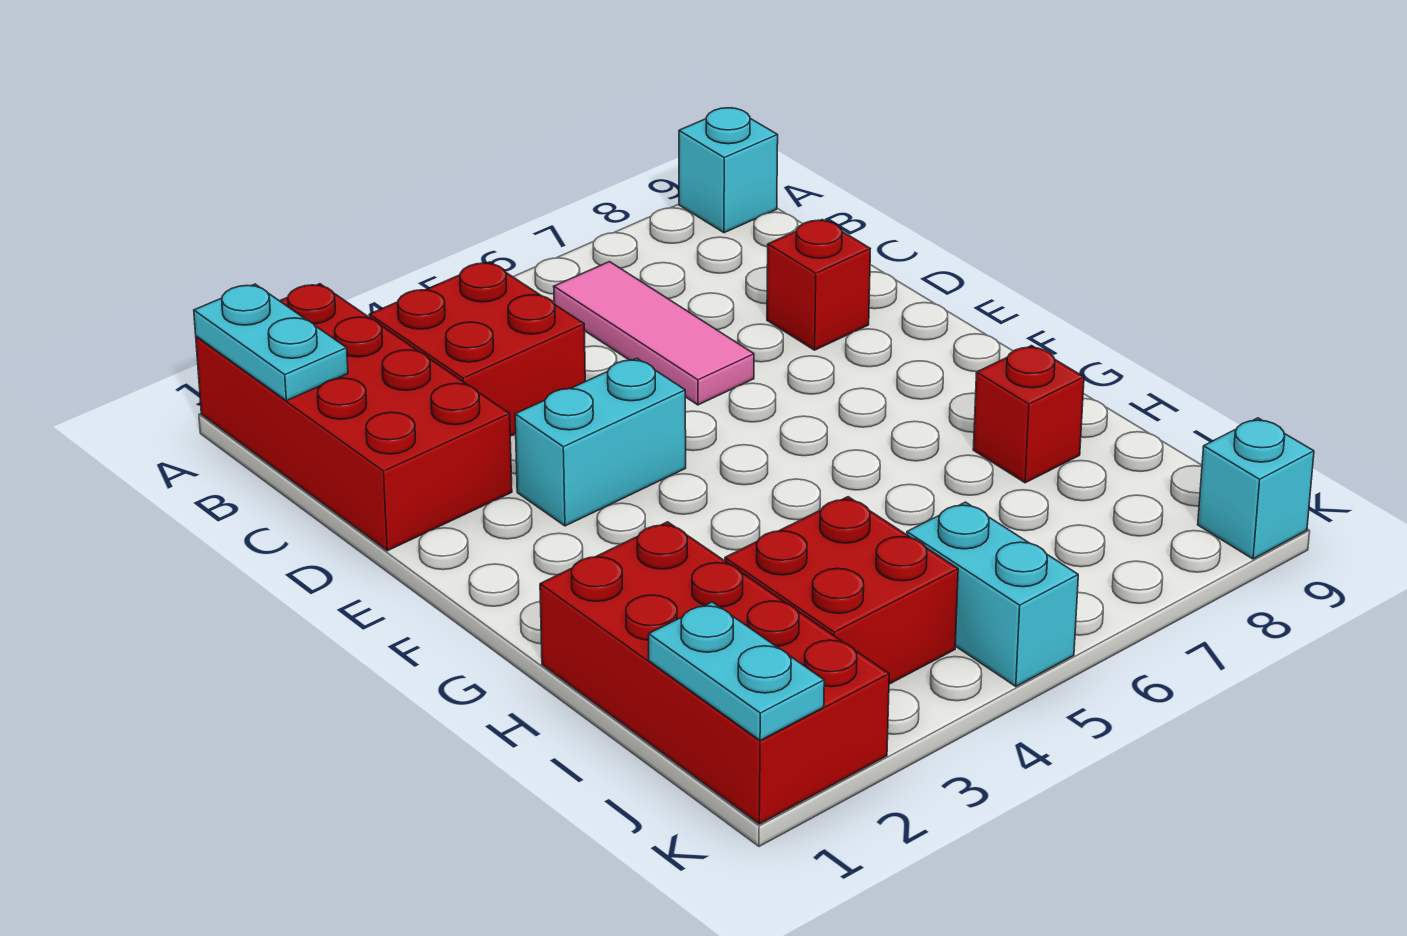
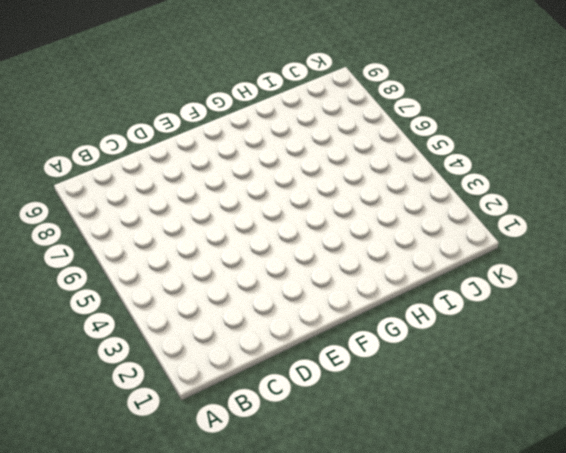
none -> red brick A1:D2 level 1
none -> cyan brick A9 level 1
none -> red brick B3:C4 level 1

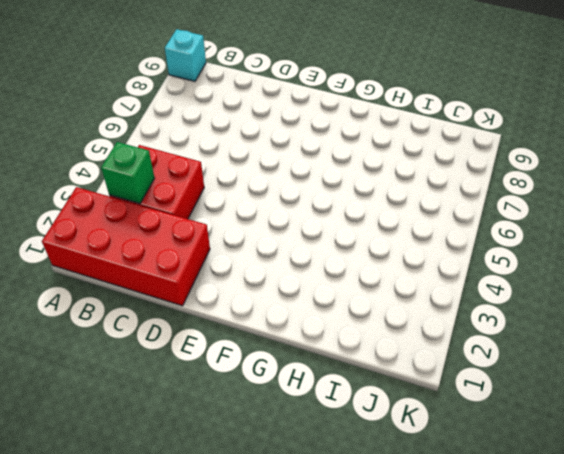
green brick B3 level 2 -> none
none -> pink tile B6:D6 level 1
none -> red brick D8 level 1
none -> cyan brick E3:E4 level 1

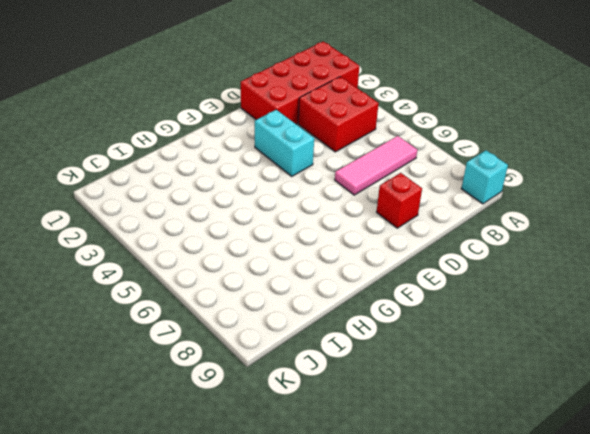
none -> red brick H1:K2 level 1
none -> red brick H8 level 1
none -> red brick I3:J4 level 1

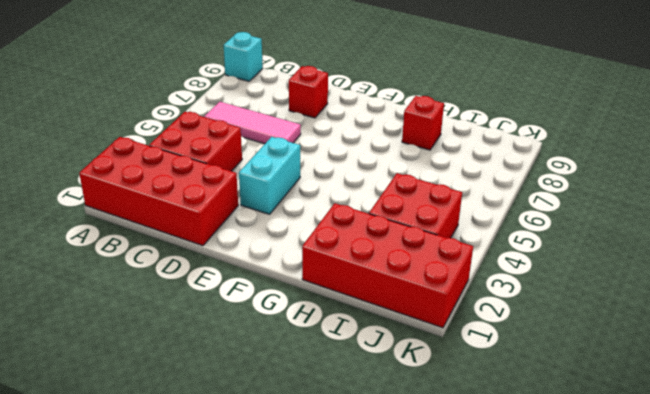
none -> cyan brick J5:K5 level 1
none -> cyan brick K9 level 1
none -> cyan plate A1:B1 level 2

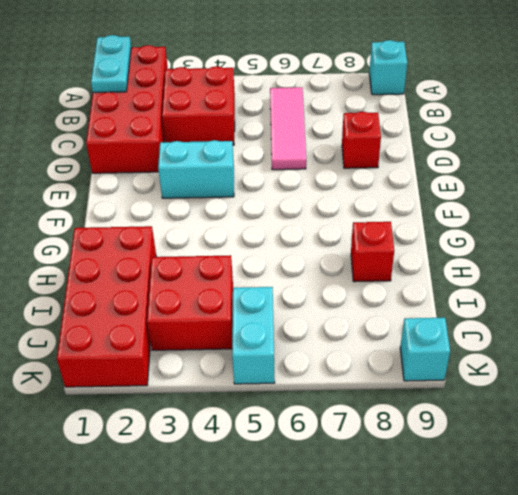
none -> cyan plate J1:K1 level 2

